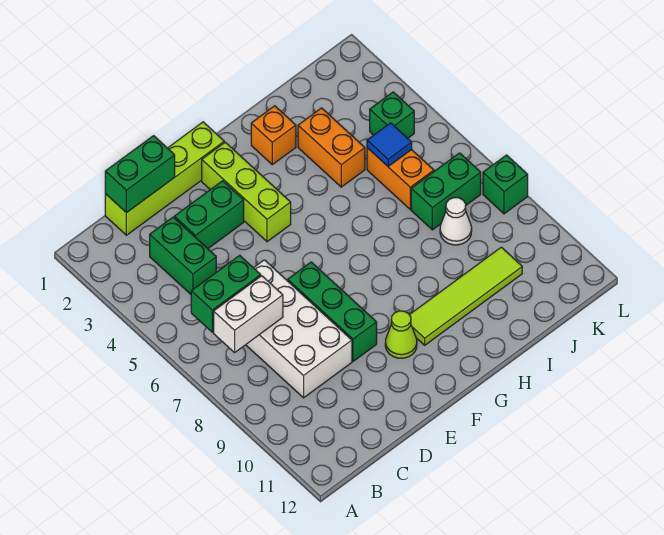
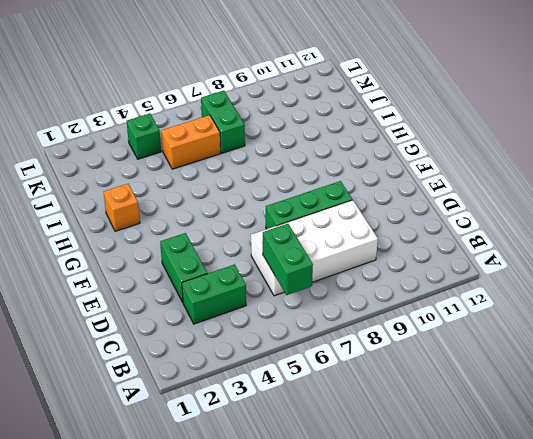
none -> lime brick C1:F1 level 1
none -> lime brick F2:F4 level 1
none -> lime cone F10 level 1

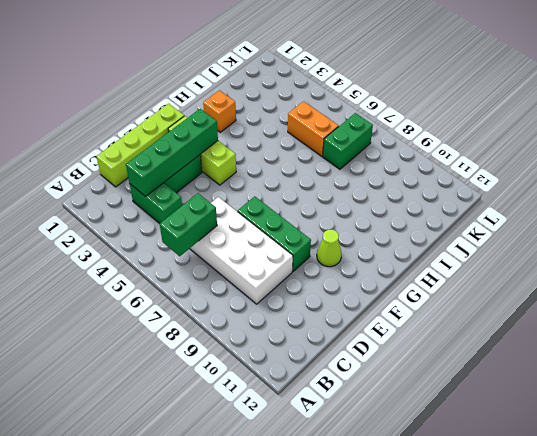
green brick C3:F3 level 2 -> none
none -> lime tile G10:J10 level 1
none -> orange brick I3:I4 level 1
none -> white cone J8 level 1

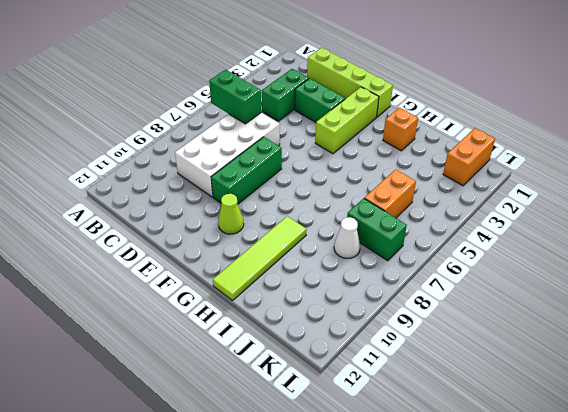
lime tile H9:H12 level 1 -> lime tile G10:J10 level 1
orange brick K1:K2 level 1 -> orange brick I3:I4 level 1
none -> green brick K4 level 1
none -> green brick L8 level 1
none -> white brick B7:C7 level 2

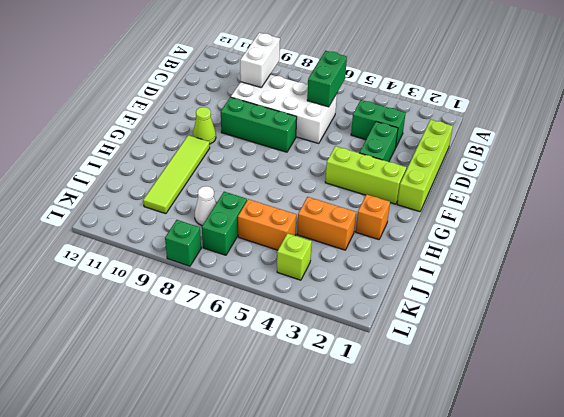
white brick B9:C9 level 2 -> white brick B7:C7 level 2
lime brick K4 level 1 -> green brick K4 level 1
none -> green brick C1:D1 level 2
none -> blue tile J5 level 2

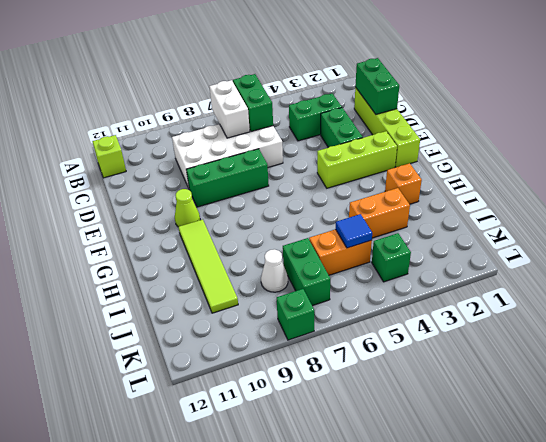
lime brick B12 level 1 -> none

